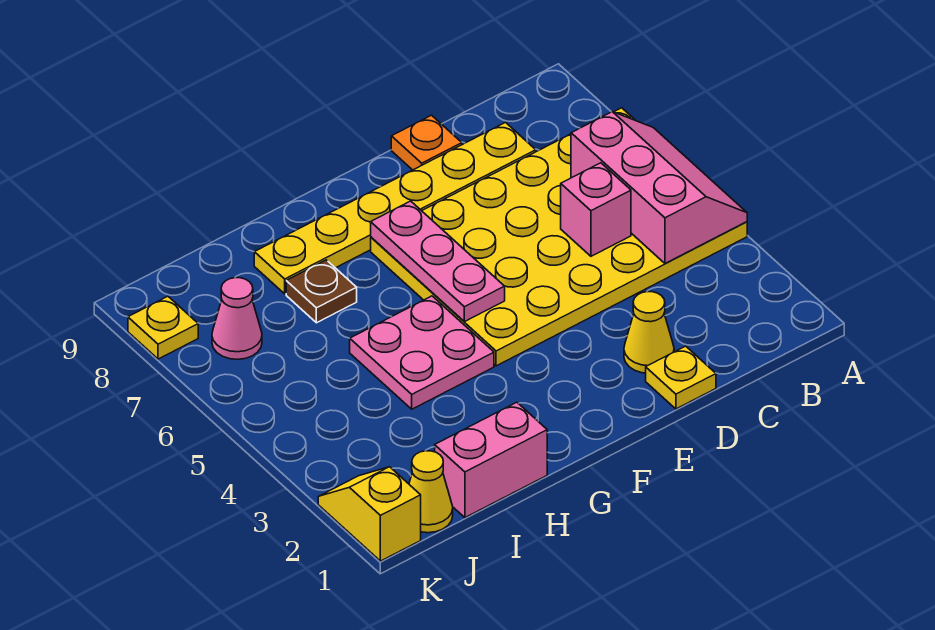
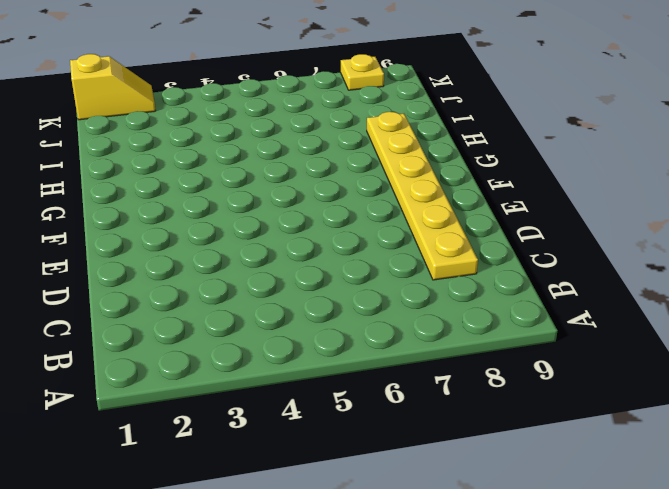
none -> yellow plate A4:F7 level 1
none -> yellow plate D1 level 1
none -> yellow cone D2 level 1

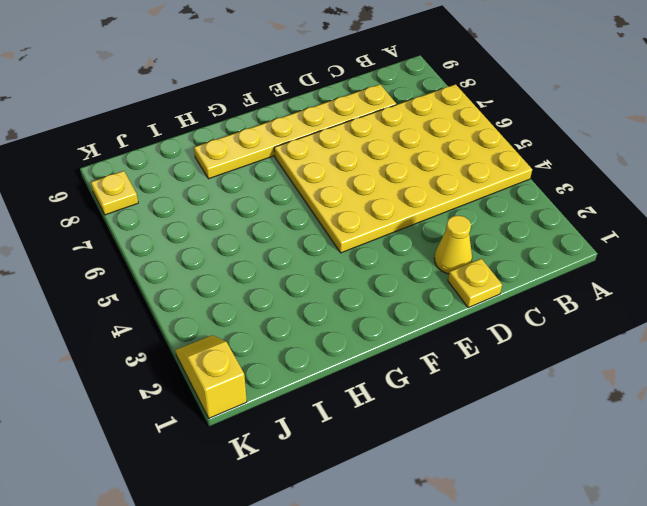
none -> orange plate D9 level 1
none -> pink plate G4:H5 level 1
none -> pink brick H1:I1 level 1

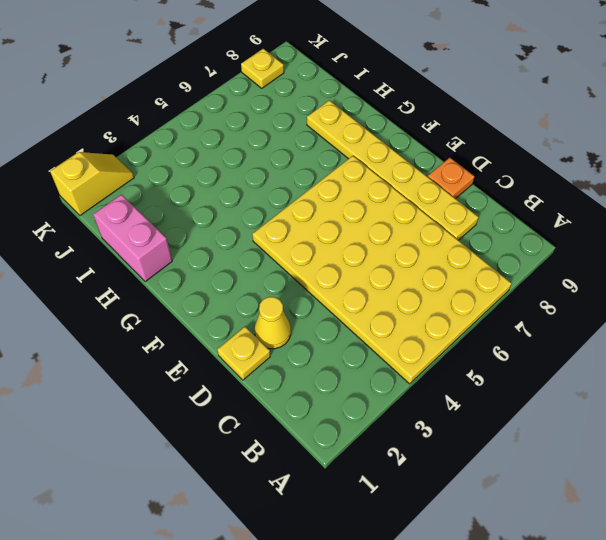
none -> pink plate G4:H5 level 1
none -> brown plate H7 level 1
none -> yellow cone J1 level 1

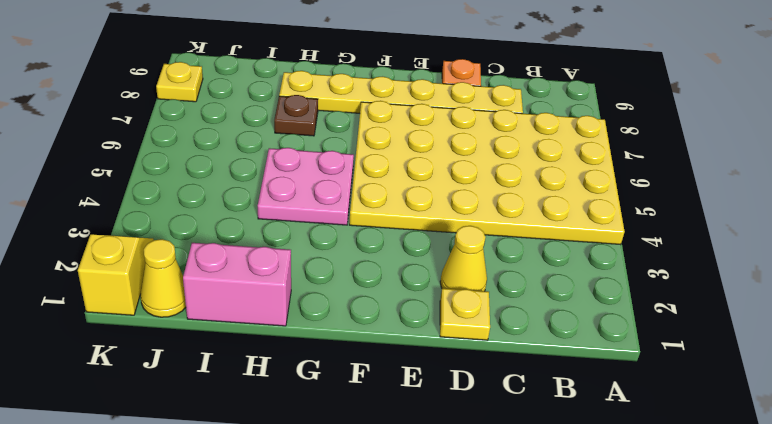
none -> pink cone J7 level 1
none -> pink slope A4:B6 level 2 top B
none -> pink brick C5 level 2

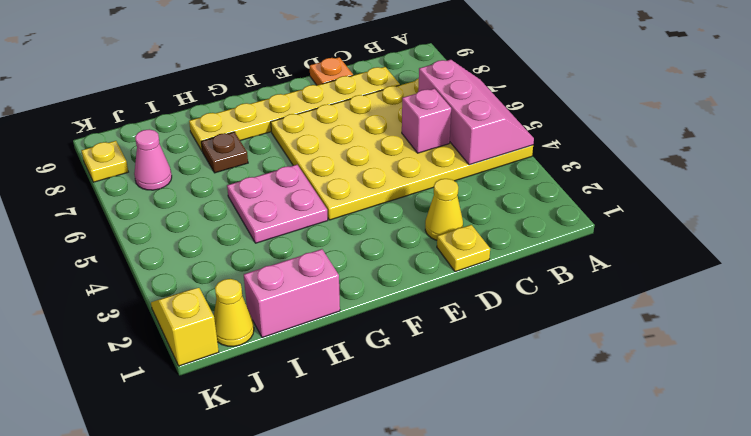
none -> pink plate F5:F7 level 2

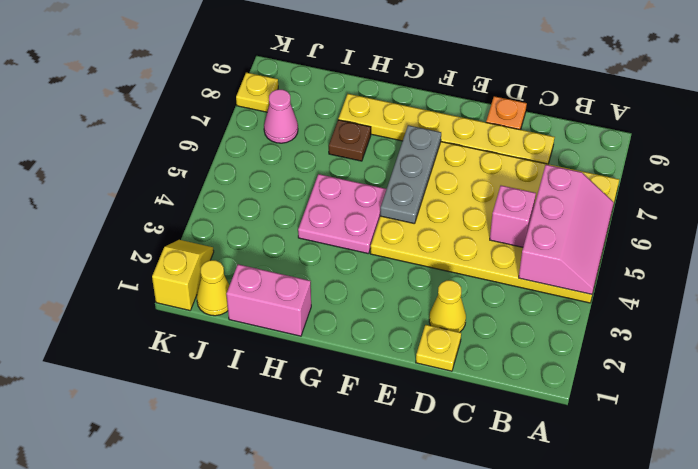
grey plate F5:F7 level 2 -> pink plate F5:F7 level 2

